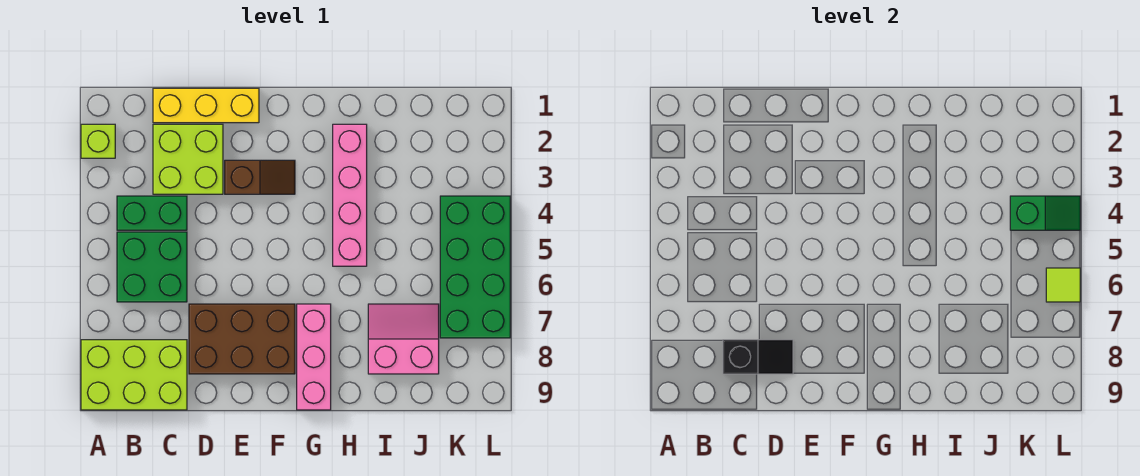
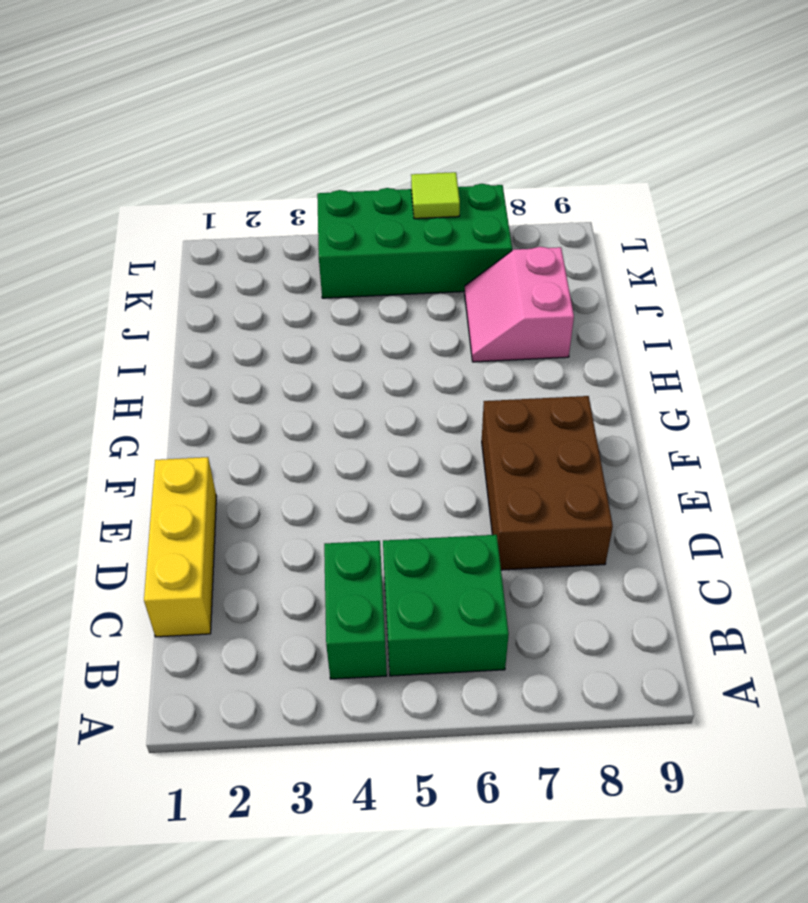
none -> lime brick A2 level 1
none -> lime brick A8:C9 level 1
none -> lime brick C2:D3 level 1

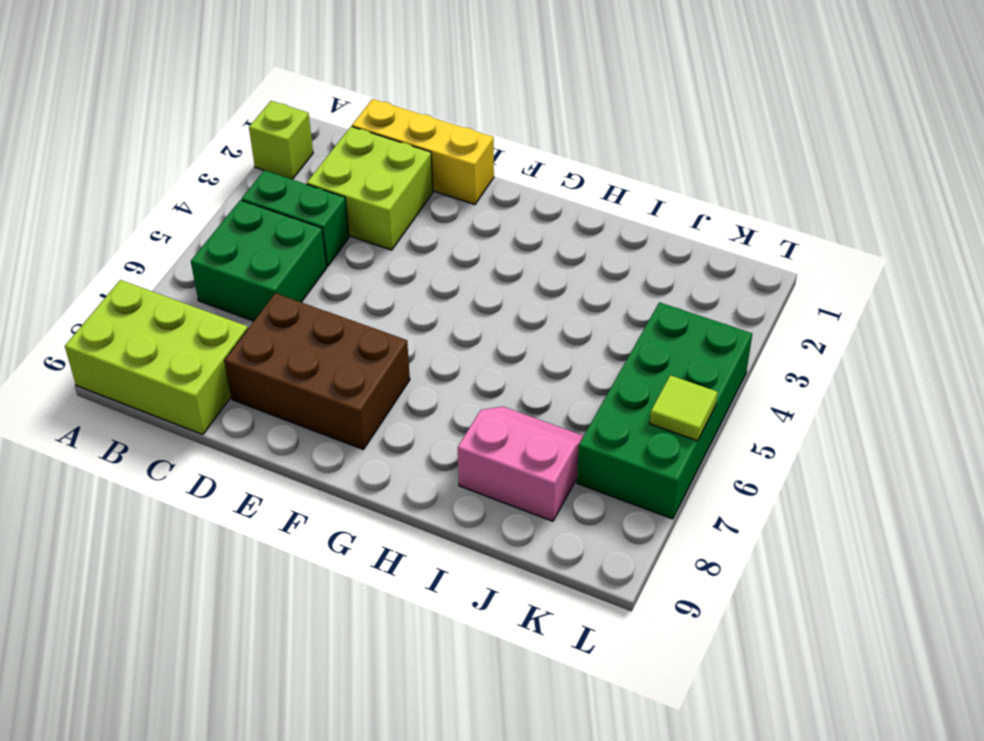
none -> brown slope E3:F3 level 1 top E
none -> pink brick G7:G9 level 1
none -> pink brick H2:H5 level 1

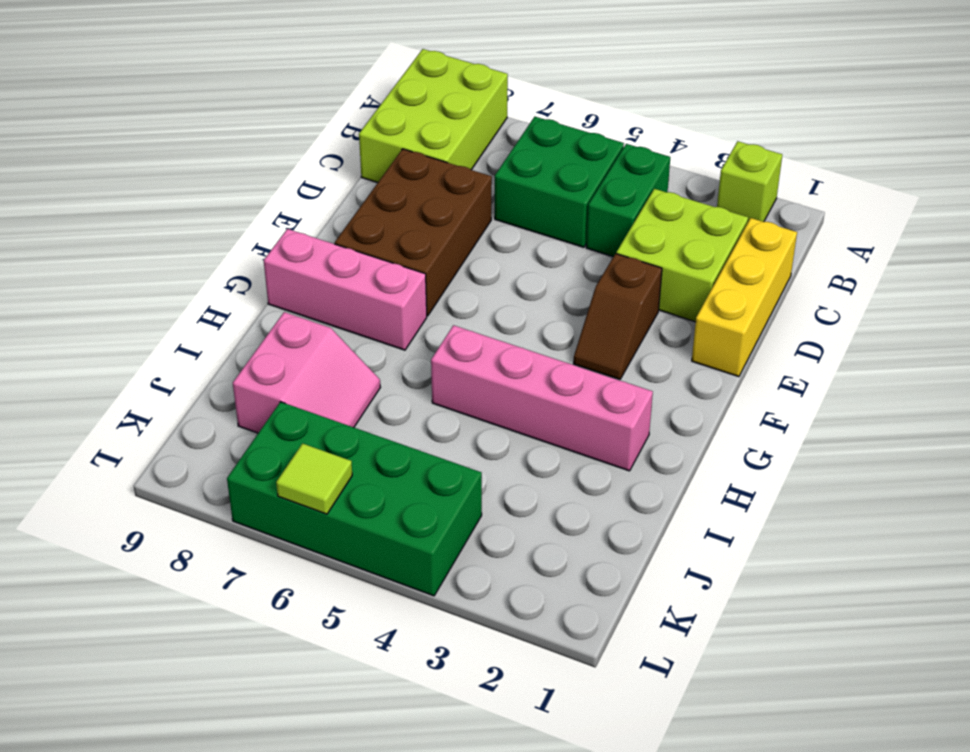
none -> black slope C8:D8 level 2 top C
none -> green slope K4:L4 level 2 top K

